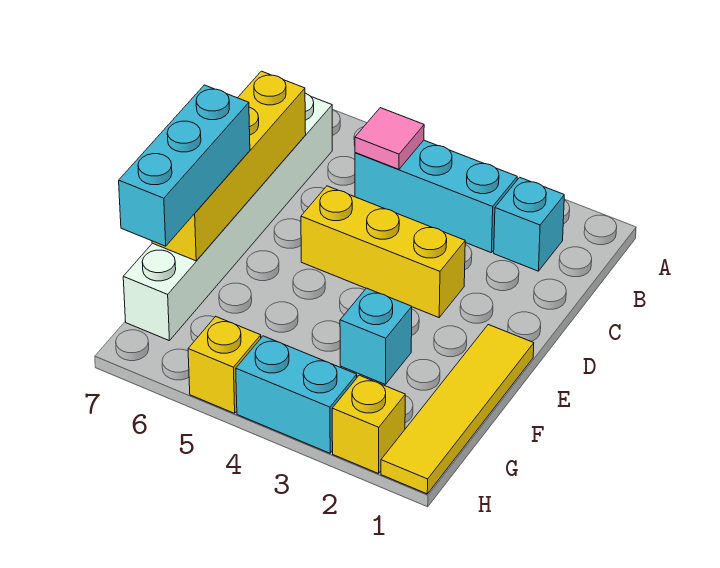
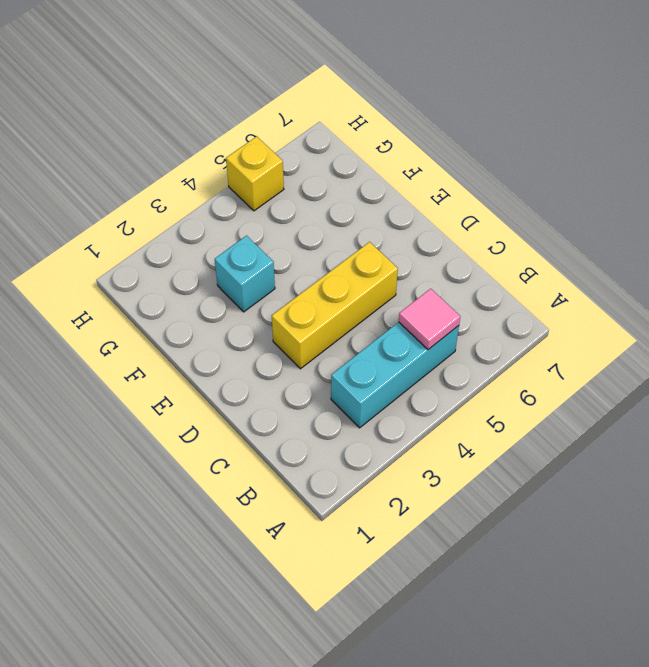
none -> cyan brick B2 level 1
none -> white brick B7:G7 level 1
none -> yellow tile E1:H1 level 1

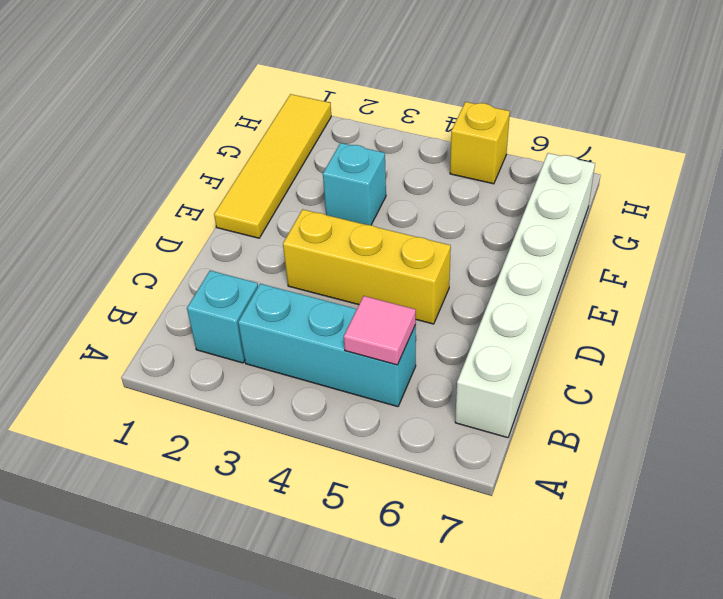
none -> yellow brick H2 level 1
none -> cyan brick H3:H4 level 1
none -> yellow brick C7:F7 level 2

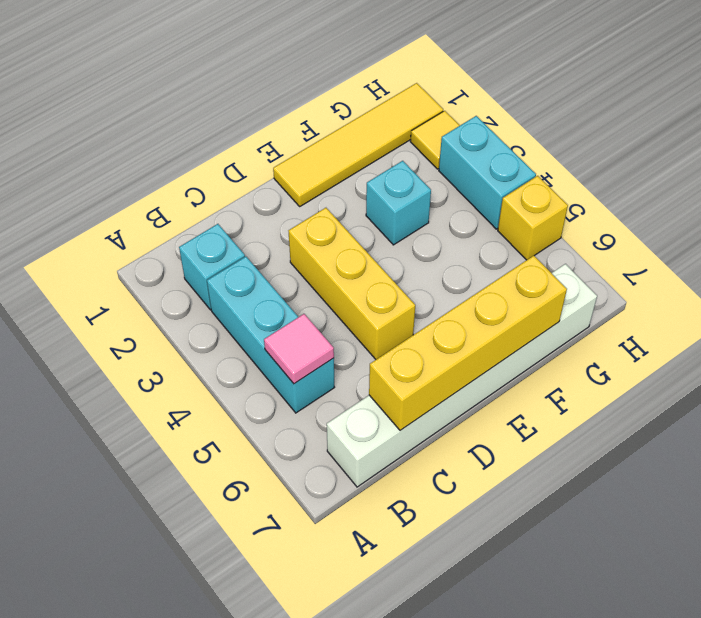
yellow tile H2 level 1 -> yellow brick H2 level 1
none -> cyan brick E7:G7 level 3

